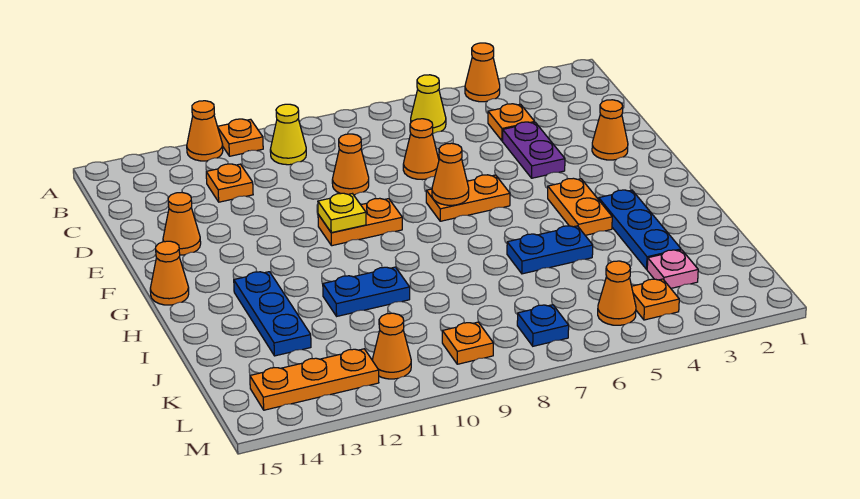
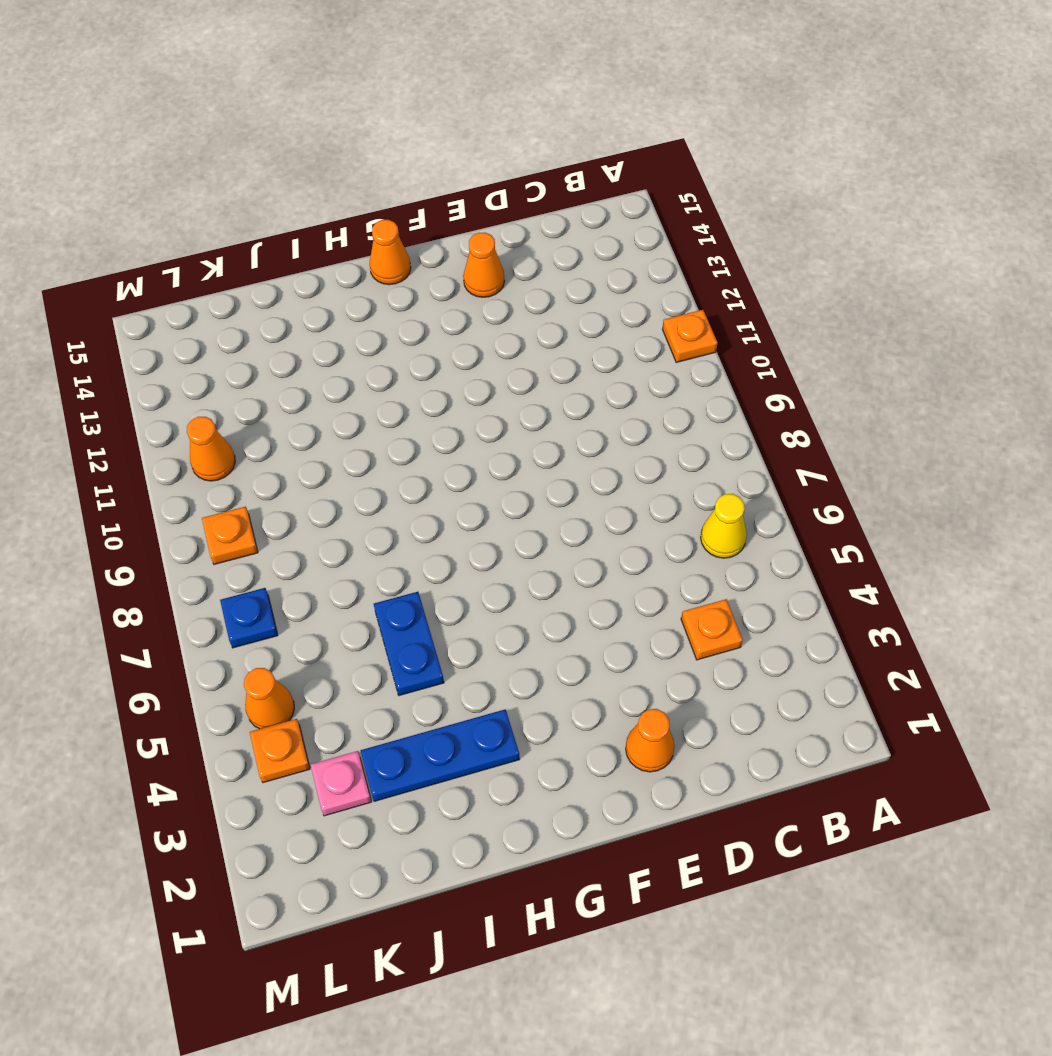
none -> orange cone A4 level 1
none -> orange cone A12 level 1
none -> yellow cone B10 level 1

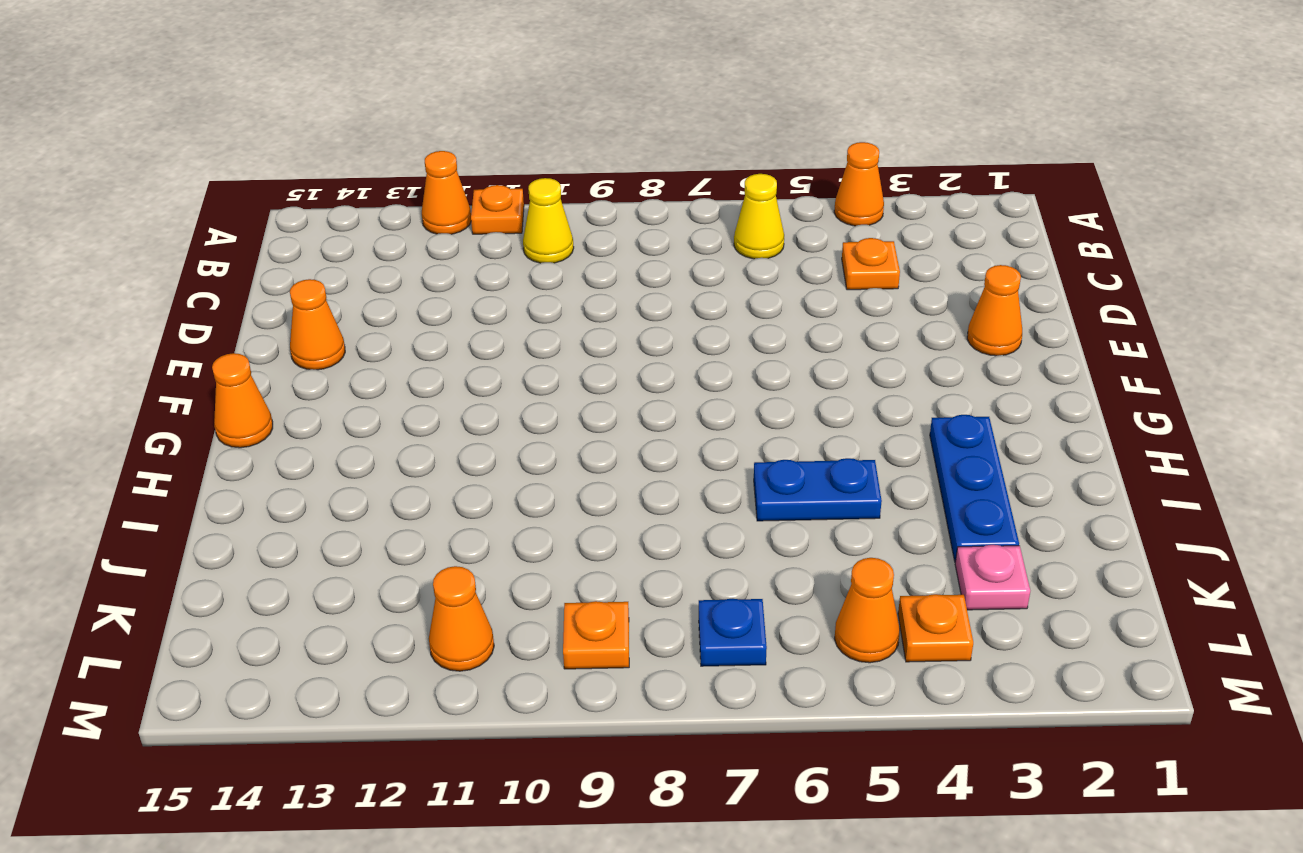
none -> orange plate C12 level 1
none -> purple plate D4:E4 level 1
none -> orange cone D7 level 1

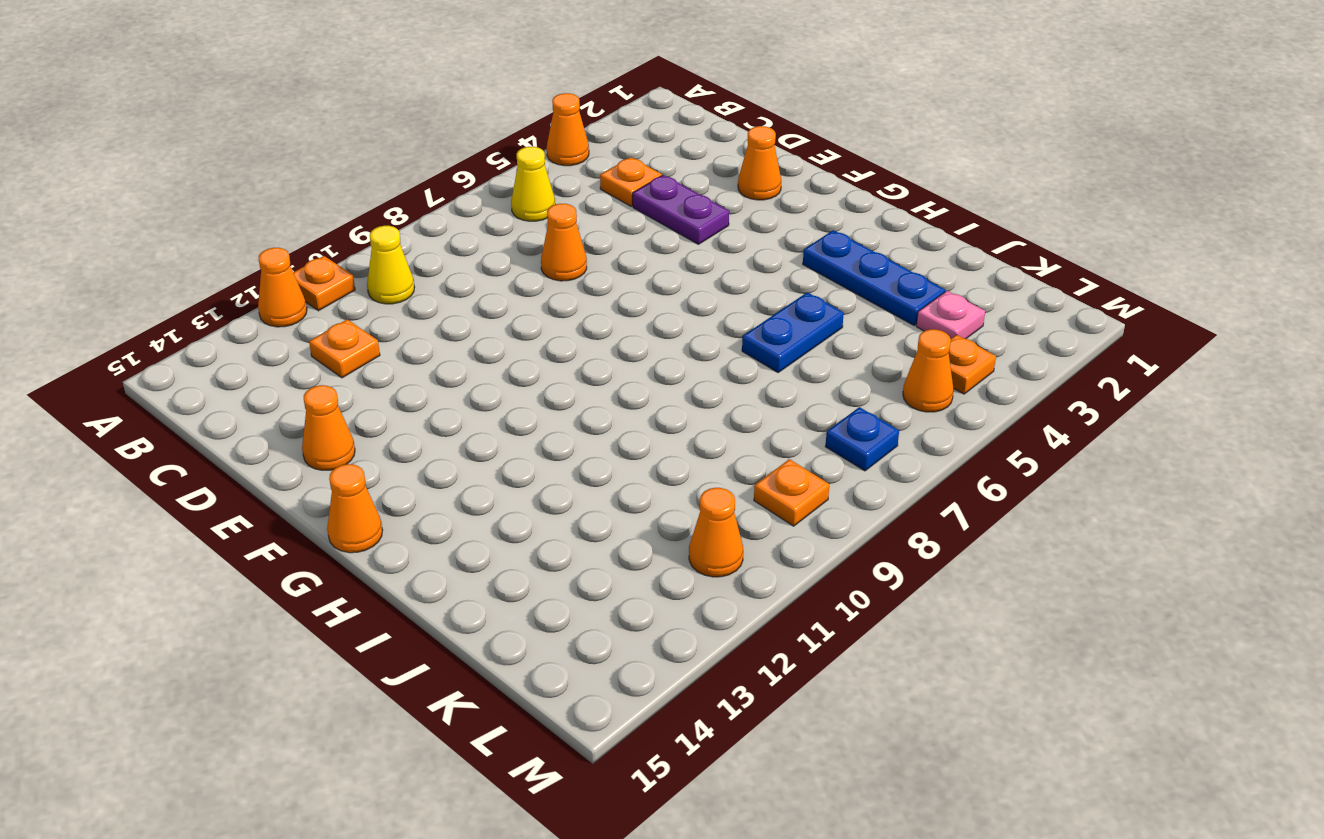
none -> orange cone D9 level 1
none -> orange plate F6:F7 level 1
none -> orange plate F9:F10 level 1

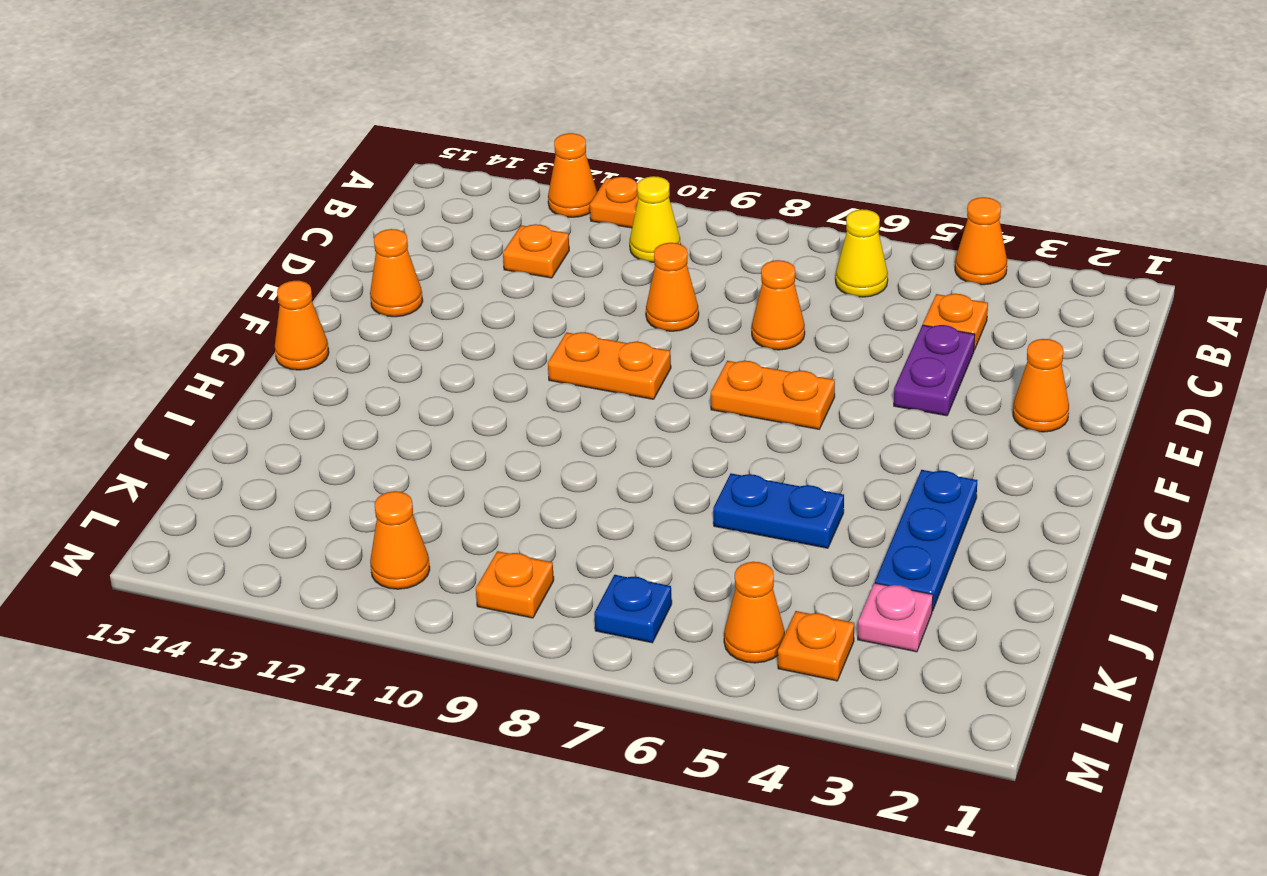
none -> orange plate G4:H4 level 1
none -> blue plate H13:J13 level 1
none -> blue plate I10:I11 level 1

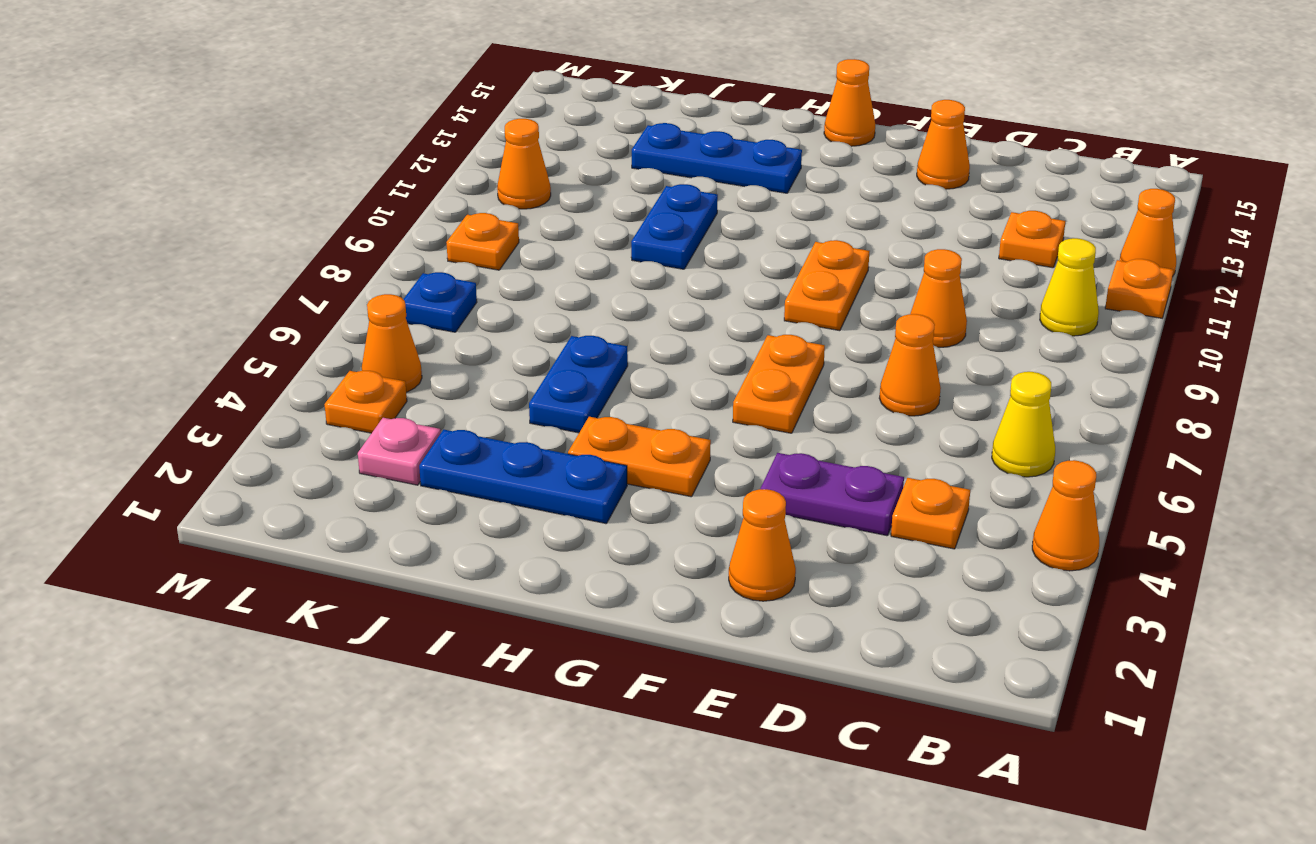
none -> orange plate L12:L14 level 1
none -> orange cone F7 level 2
none -> yellow plate F10 level 2

